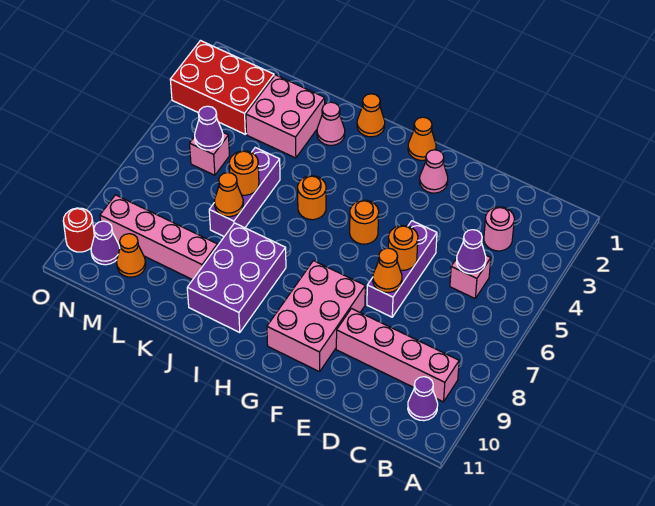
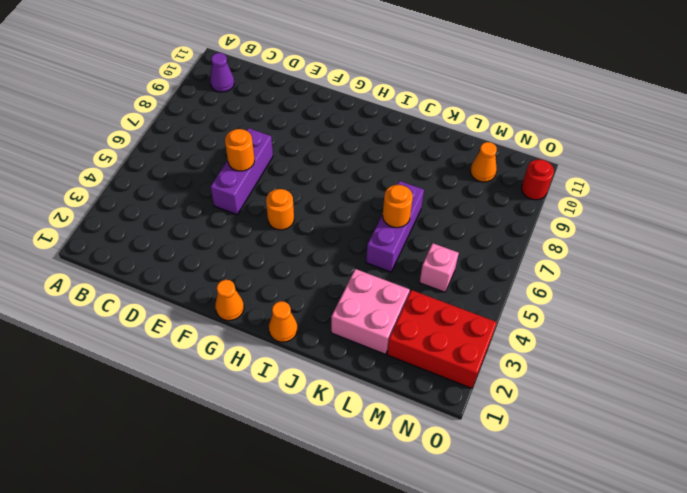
none -> pink brick B9:E9 level 1
none -> pink round brick C3 level 1
none -> pink brick C5 level 1

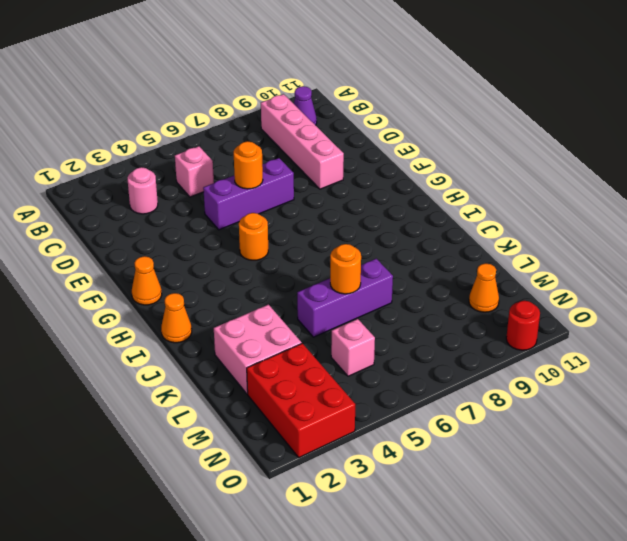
none -> pink cone F2 level 1
none -> pink brick F8:G10 level 1
none -> orange round brick I5 level 1

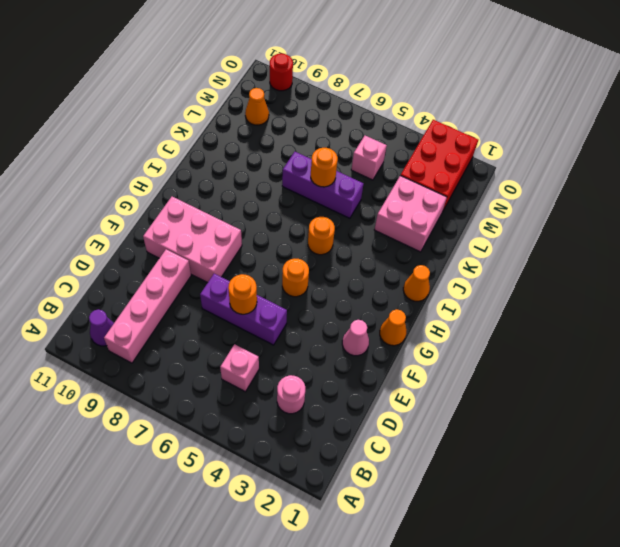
none -> purple brick I8:J10 level 1
none -> pink cone J2 level 1
none -> pink brick K9:N9 level 1

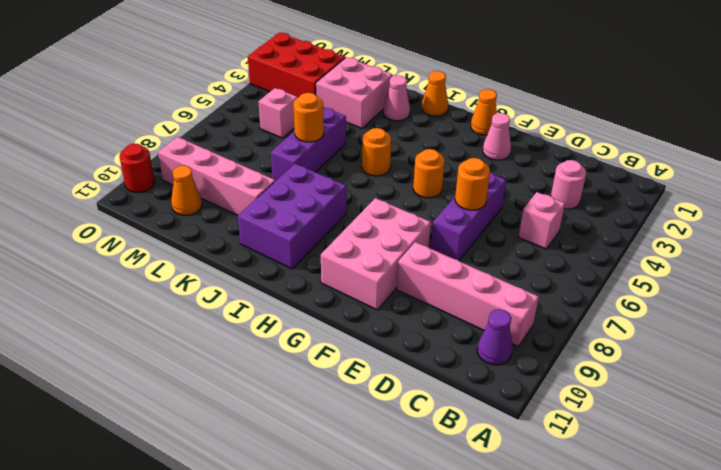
none -> purple cone N10 level 1
none -> purple cone C5 level 2
none -> orange cone E7 level 2

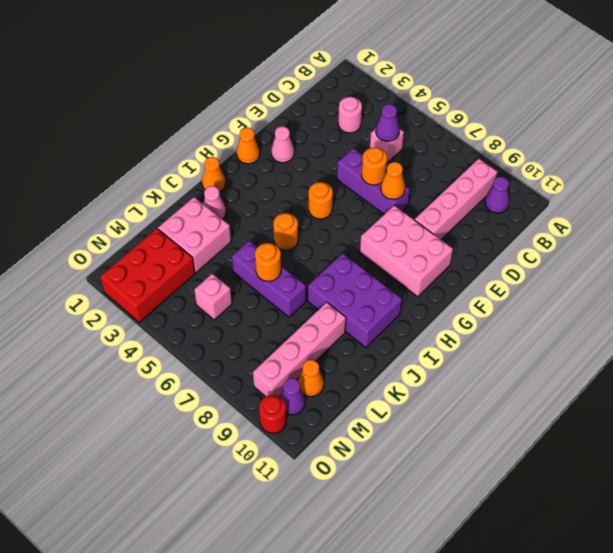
none -> orange cone K7 level 2
none -> purple cone M5 level 2

